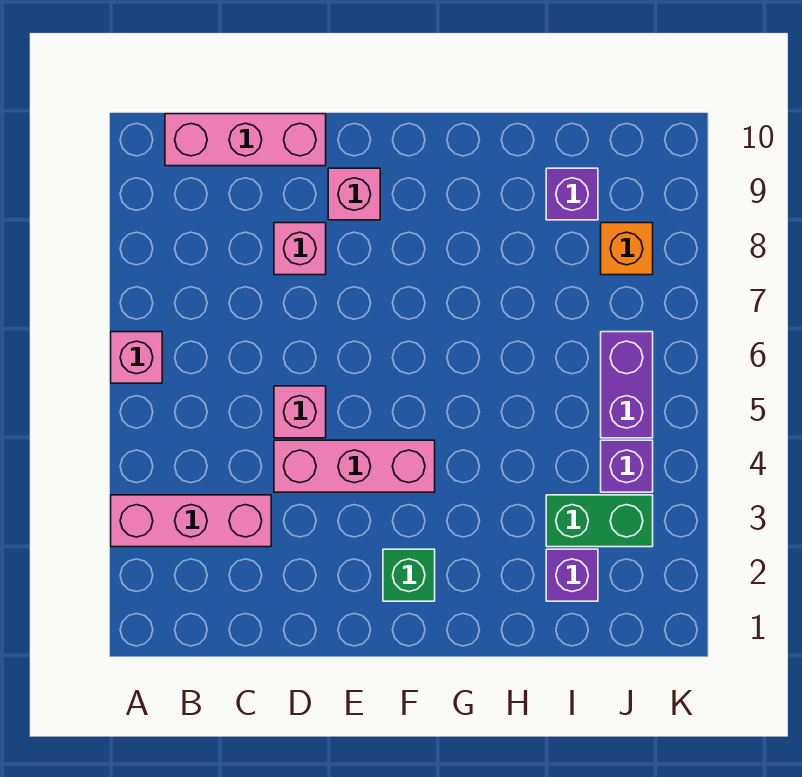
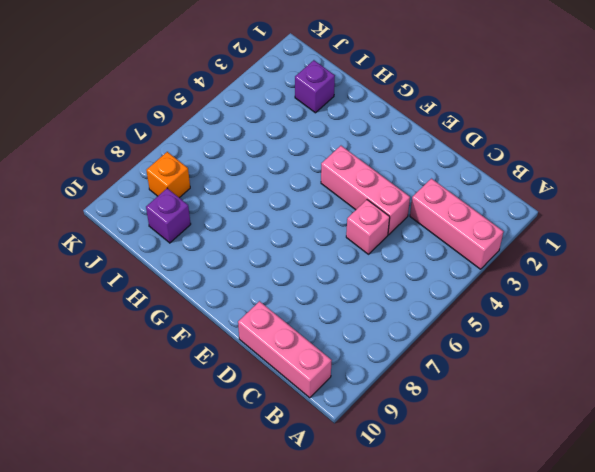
none -> pink brick A6 level 1
none -> pink brick D8 level 1
none -> pink brick E9 level 1

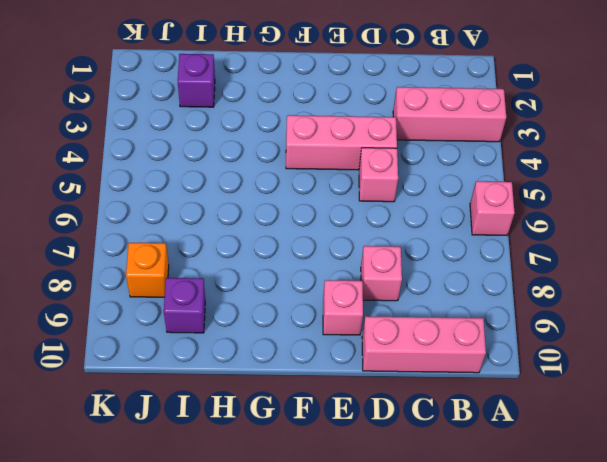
none -> green brick F2 level 1
none -> green brick I3:J3 level 1
none -> purple brick J4 level 1

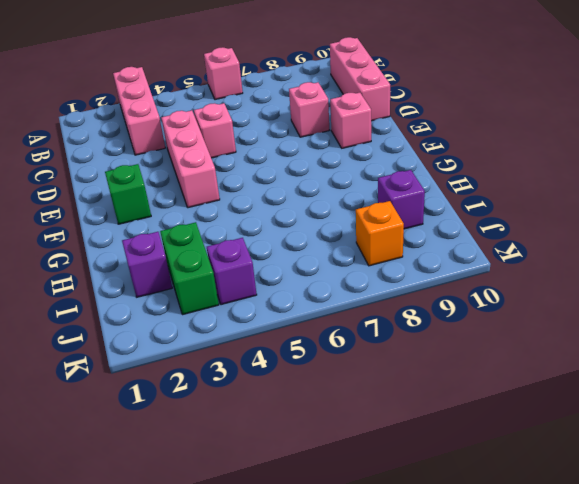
none -> purple brick J5:J6 level 1

